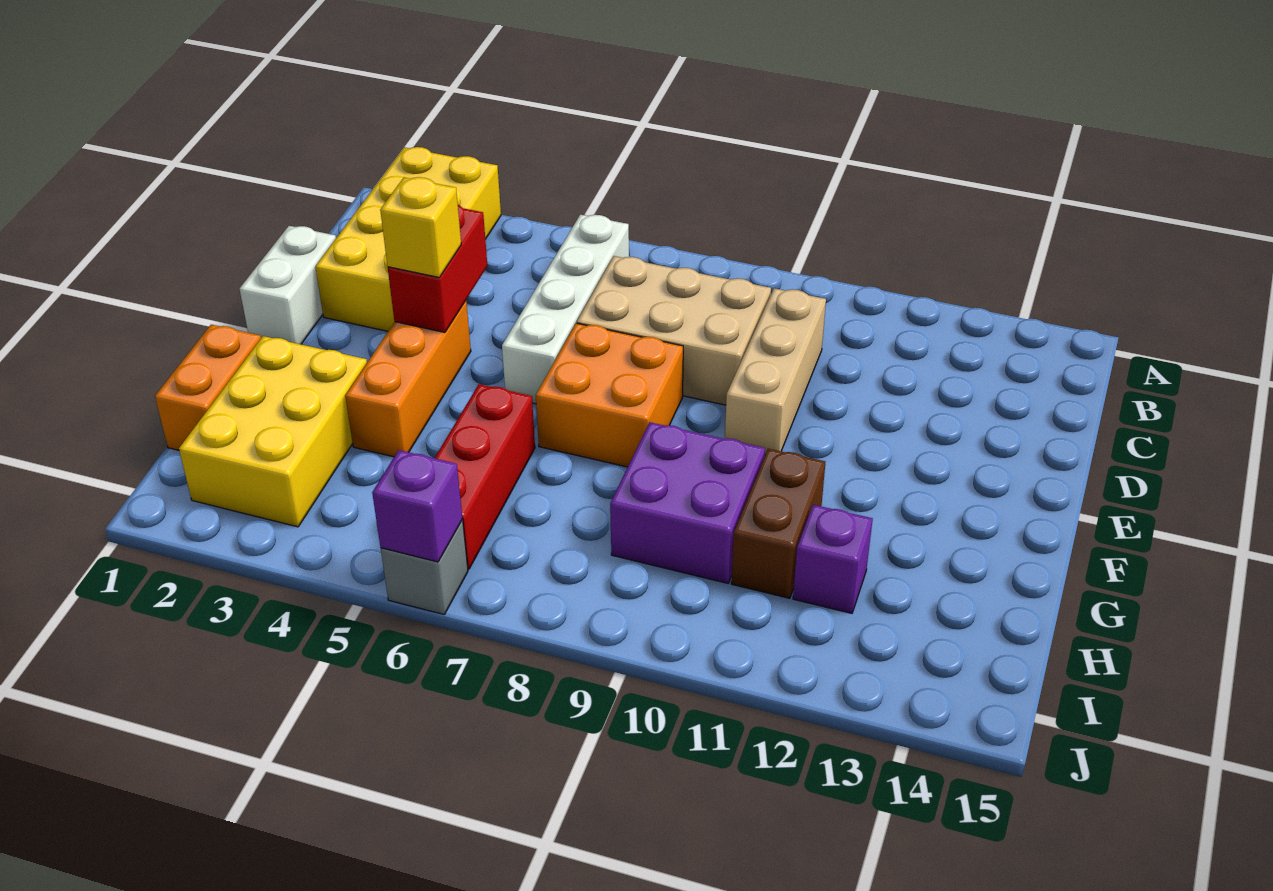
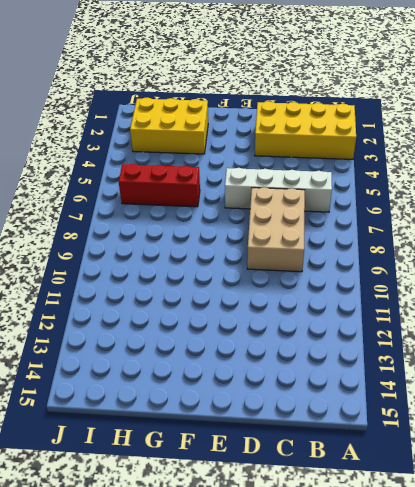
none -> tan brick C10:E10 level 1
none -> white brick D1:E1 level 1
none -> orange brick E4:G4 level 1

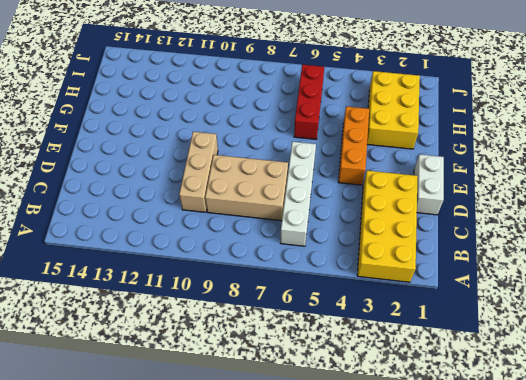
none -> orange brick E7:F8 level 1
none -> orange brick G1:H1 level 1
none -> purple brick G9:H10 level 1

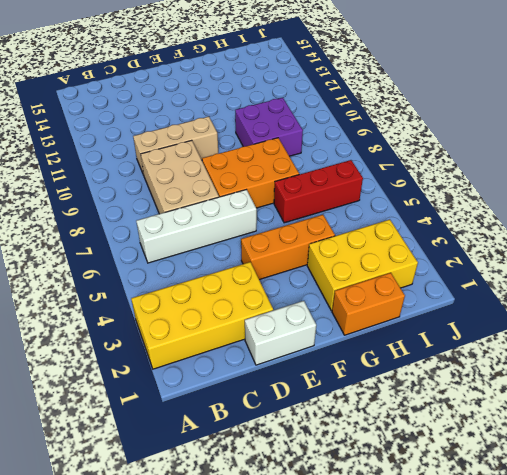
orange brick E7:G8 level 1 -> orange brick E7:F8 level 1
none -> brown brick G11:H11 level 1
none -> purple brick H12 level 1
none -> grey brick J6 level 1

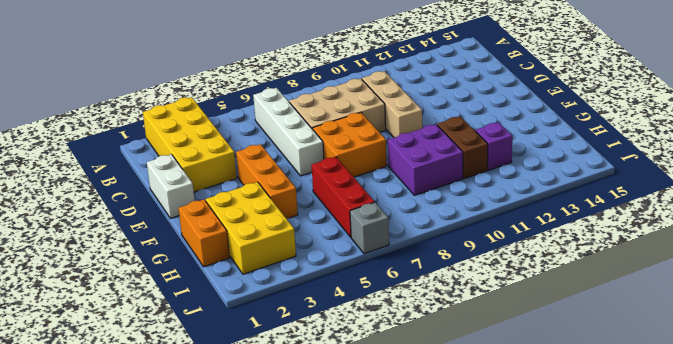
none -> red brick D4:E4 level 2
none -> purple brick J6 level 2
none -> yellow brick E4 level 3

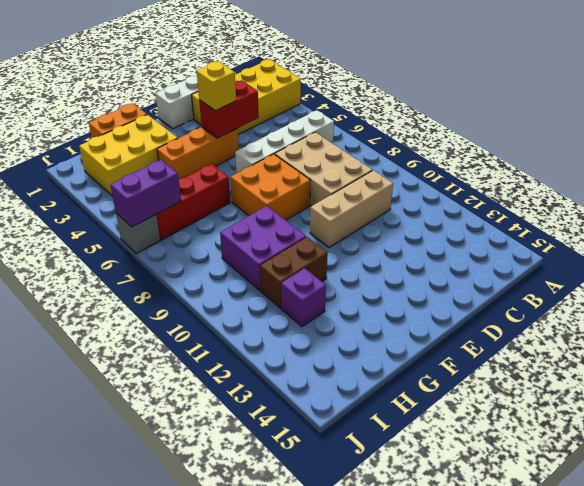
purple brick I6:J6 level 2 -> purple brick J6 level 2

